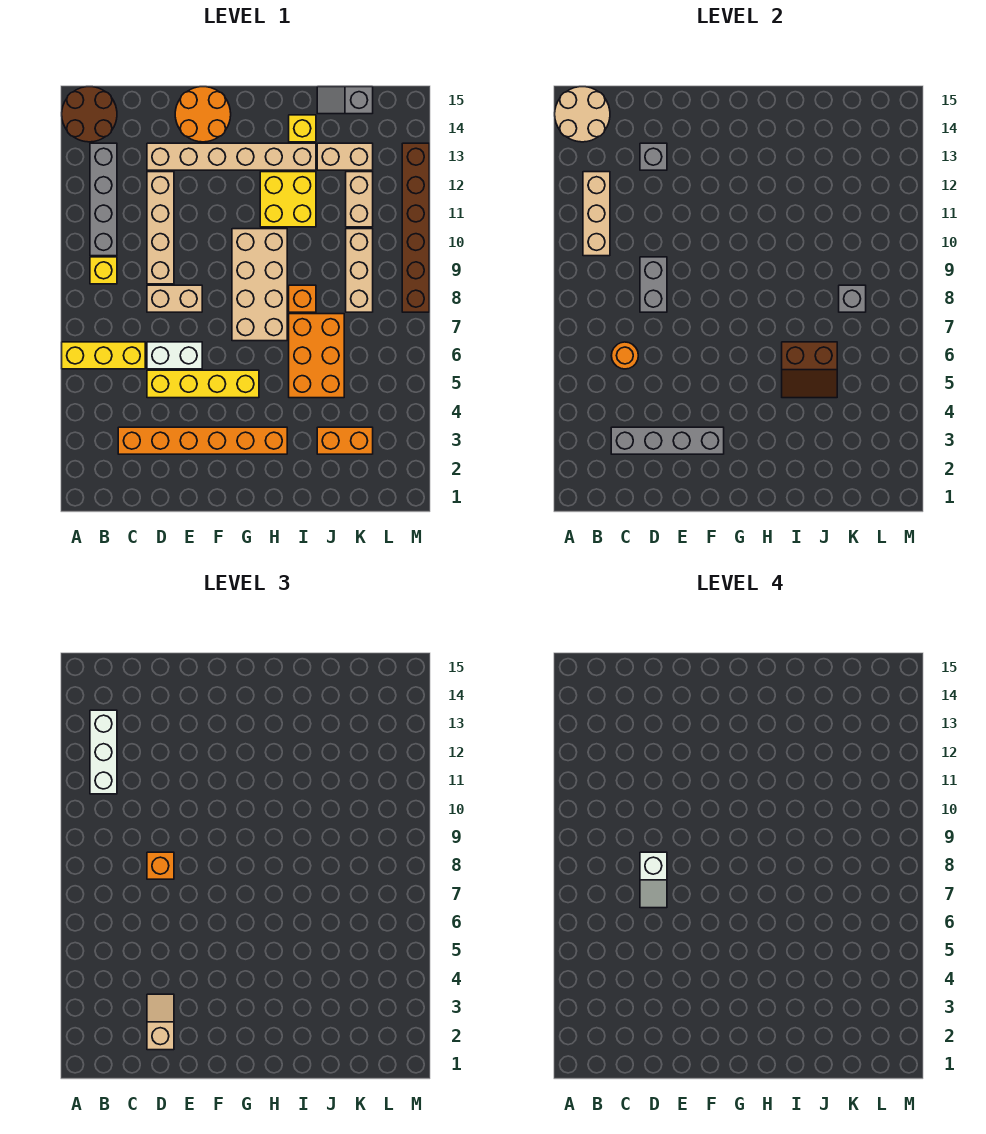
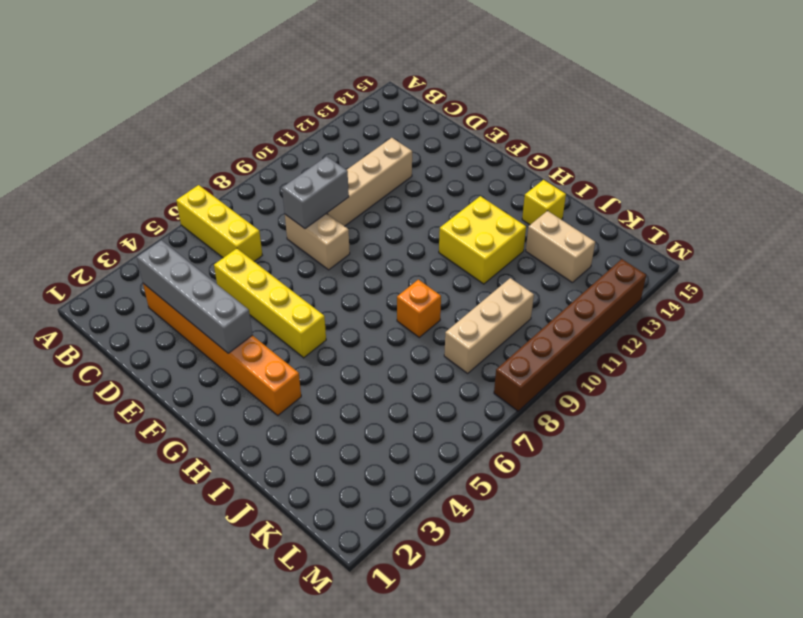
none -> brown round brick A14:B15 level 1
none -> yellow brick B9 level 1
none -> grey brick B10:B13 level 1
none -> white brick D6:E6 level 1

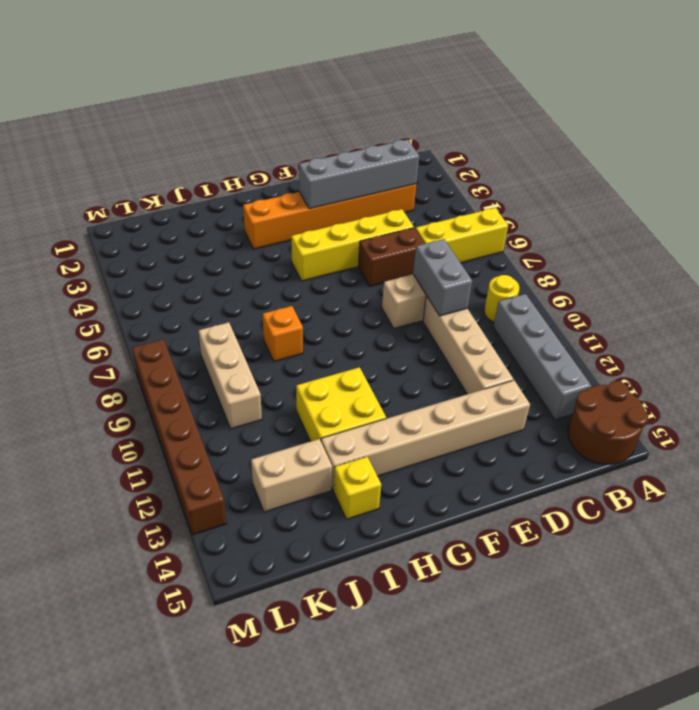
yellow round brick B9 level 1 -> yellow brick B9 level 1
brown brick D6:E6 level 1 -> white brick D6:E6 level 1
none -> orange round brick E14:F15 level 1
none -> tan brick G7:H10 level 1
none -> orange brick I5:J7 level 1
none -> orange brick J3:K3 level 1

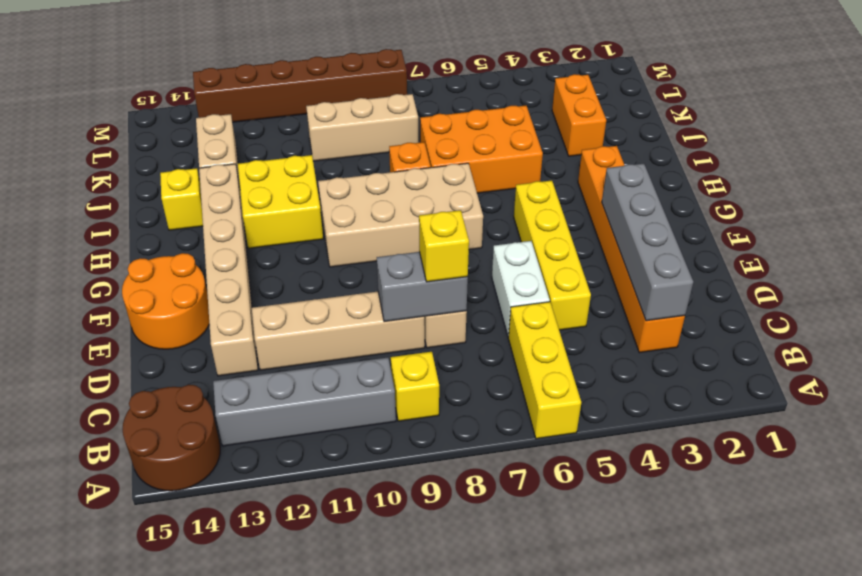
yellow brick D8 level 3 -> orange brick D8 level 3
none -> grey slope J15:K15 level 1 top K
none -> tan brick K11:K12 level 1
none -> tan round brick A14:B15 level 2
none -> tan brick B10:B12 level 2

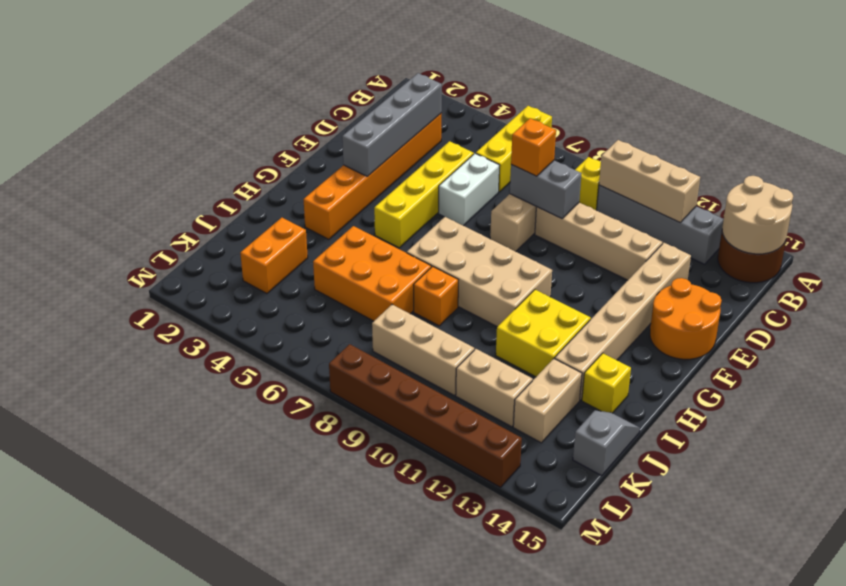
none -> orange round brick C6 level 2
none -> grey brick D13 level 2
none -> brown slope I5:J6 level 2 top 6
none -> grey brick K8 level 2

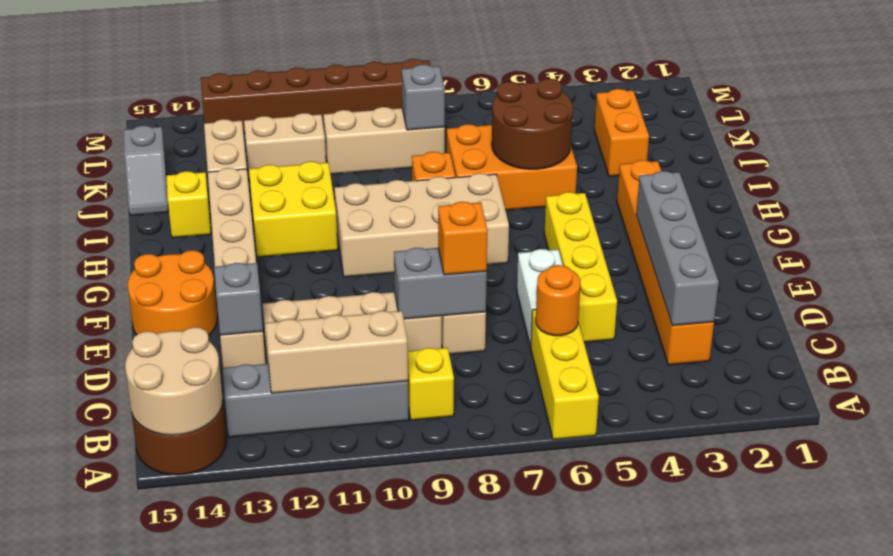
brown round brick I5:J6 level 2 -> brown slope I5:J6 level 2 top 6
none -> white brick B11:B13 level 3
none -> tan slope D2:D3 level 3 top 2
none -> white slope D7:D8 level 4 top 8

